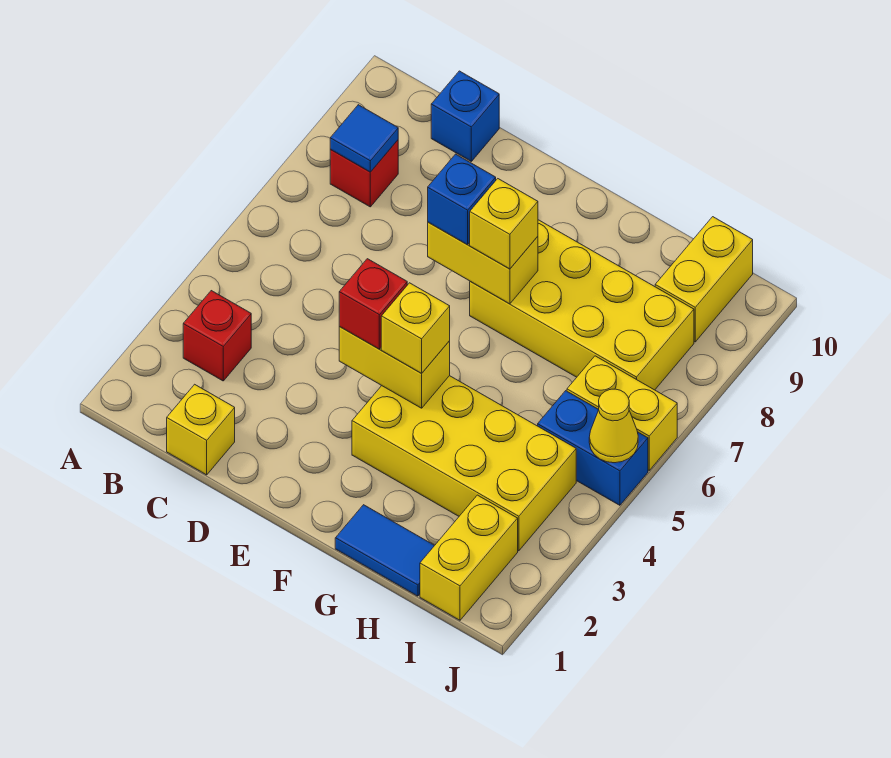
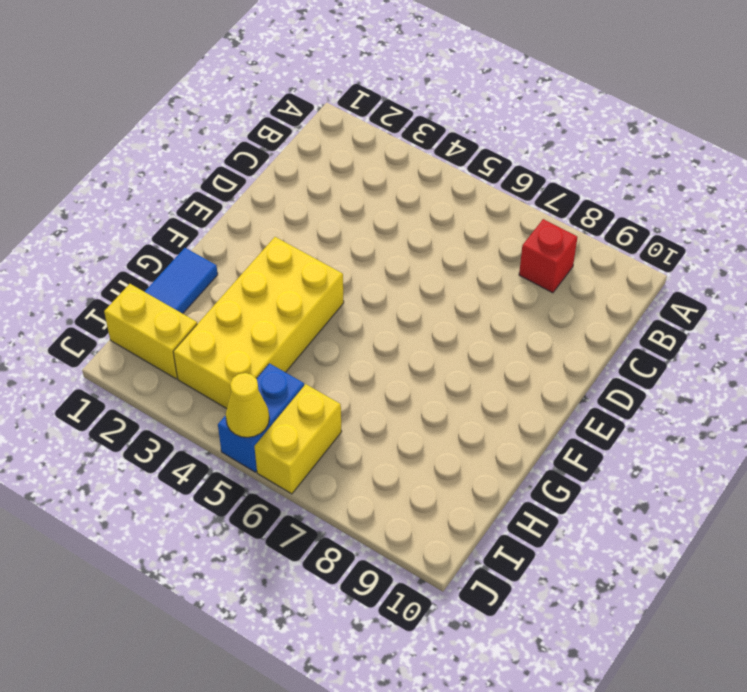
none -> red brick B3 level 1
none -> yellow brick C1 level 1
none -> blue brick C10 level 1

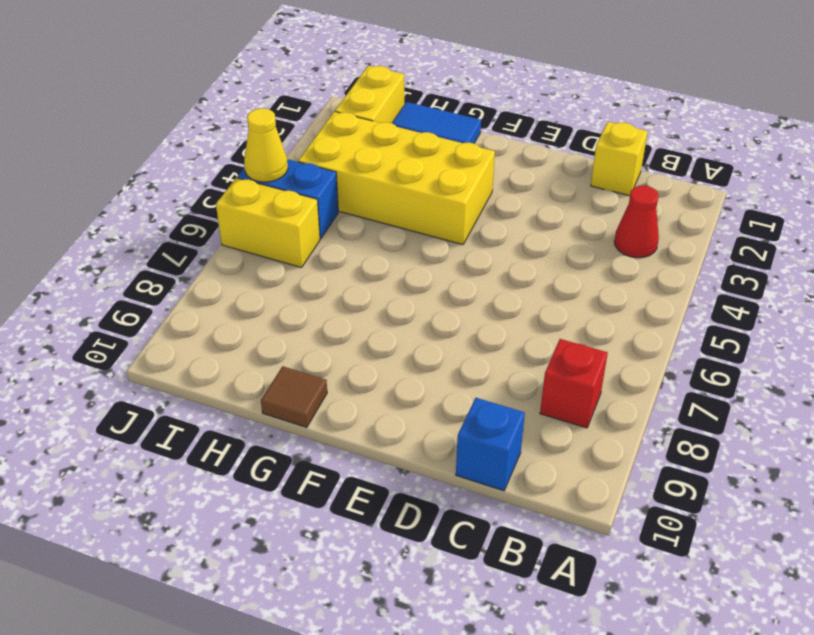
red cone B3 level 1 -> red brick B3 level 1
brown tile G10 level 1 -> none
none -> yellow brick F7:I8 level 1
none -> yellow brick I9:I10 level 1
none -> blue tile B8 level 2

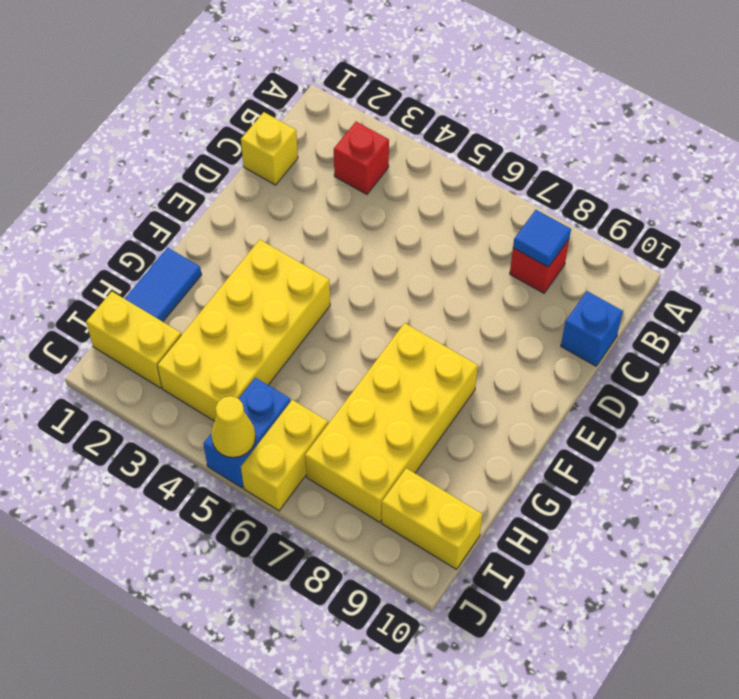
none -> yellow brick E4:F4 level 2
none -> yellow brick E7:F7 level 2
none -> red brick E4 level 3

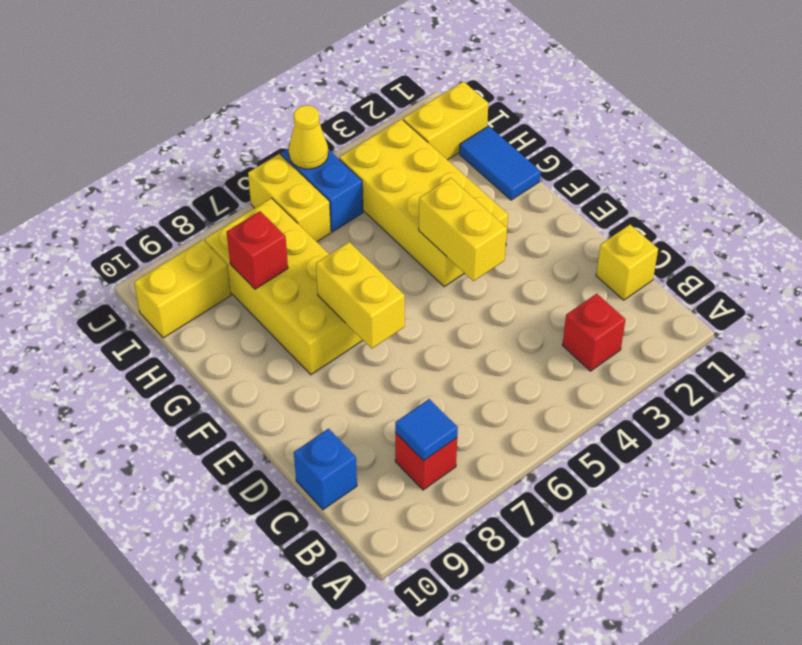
red brick H8 level 2 -> red brick E4 level 3
none -> blue brick E7 level 3
none -> yellow brick F4 level 3
none -> yellow brick F7 level 3

